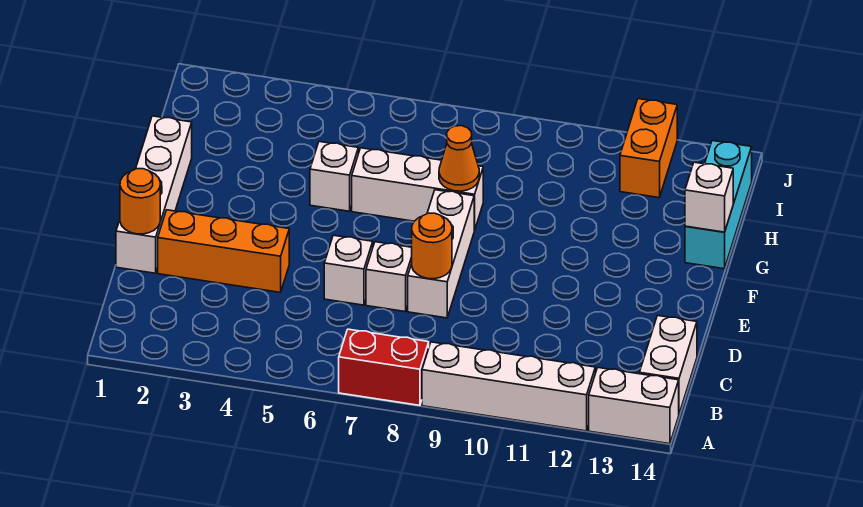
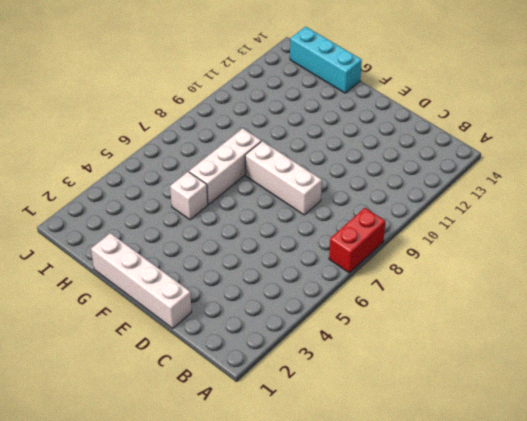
none -> white brick A9:A12 level 1
none -> white brick A13:A14 level 1
none -> white brick B14:C14 level 1

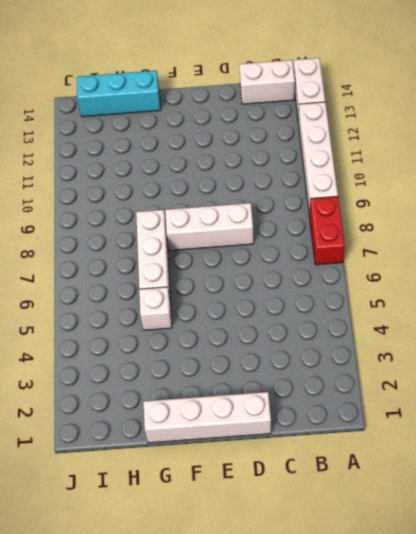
none -> orange brick D2:D4 level 1
none -> white brick D6 level 1
none -> white brick D7 level 1

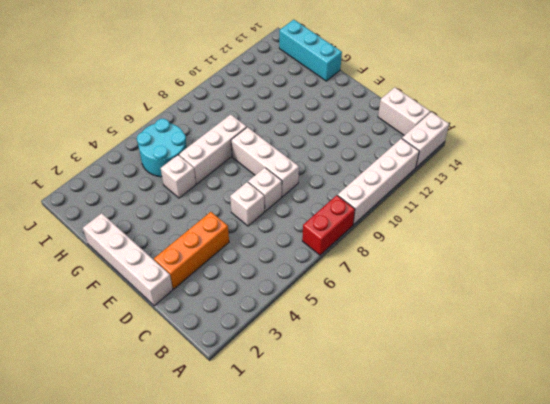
cyan round brick H5:I6 level 1 -> none
none -> orange brick I12:J12 level 1
none -> orange round brick D1 level 2
none -> orange round brick D8 level 2

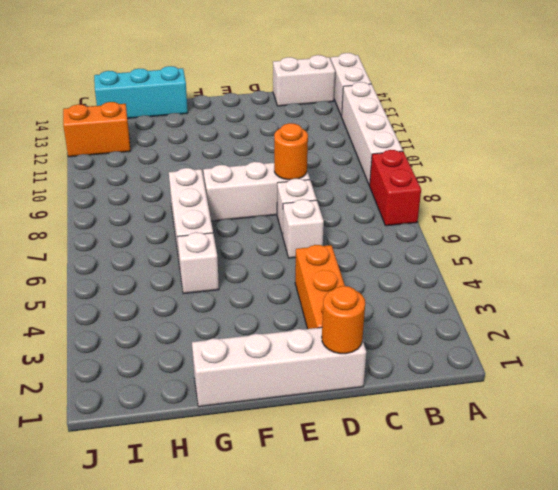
none -> orange cone G8 level 2
none -> white brick G14 level 2

